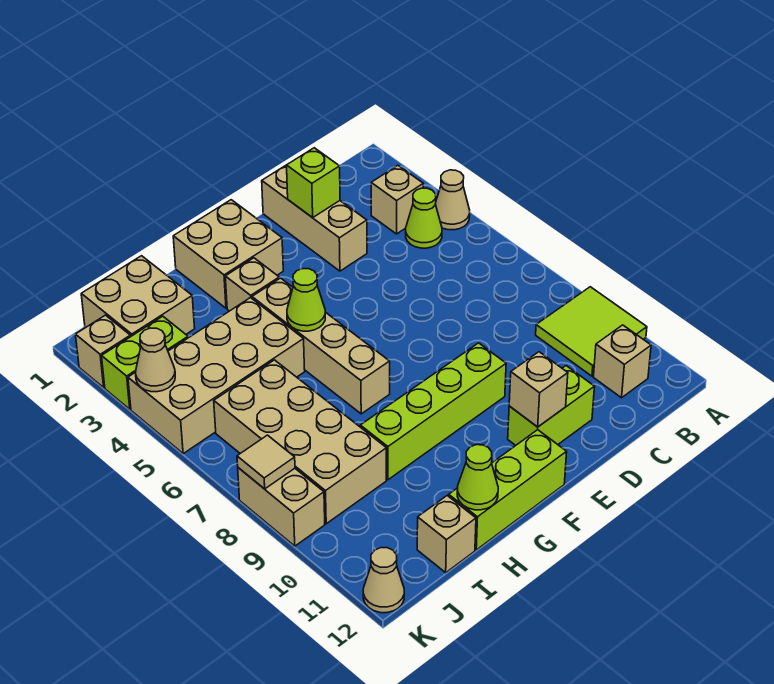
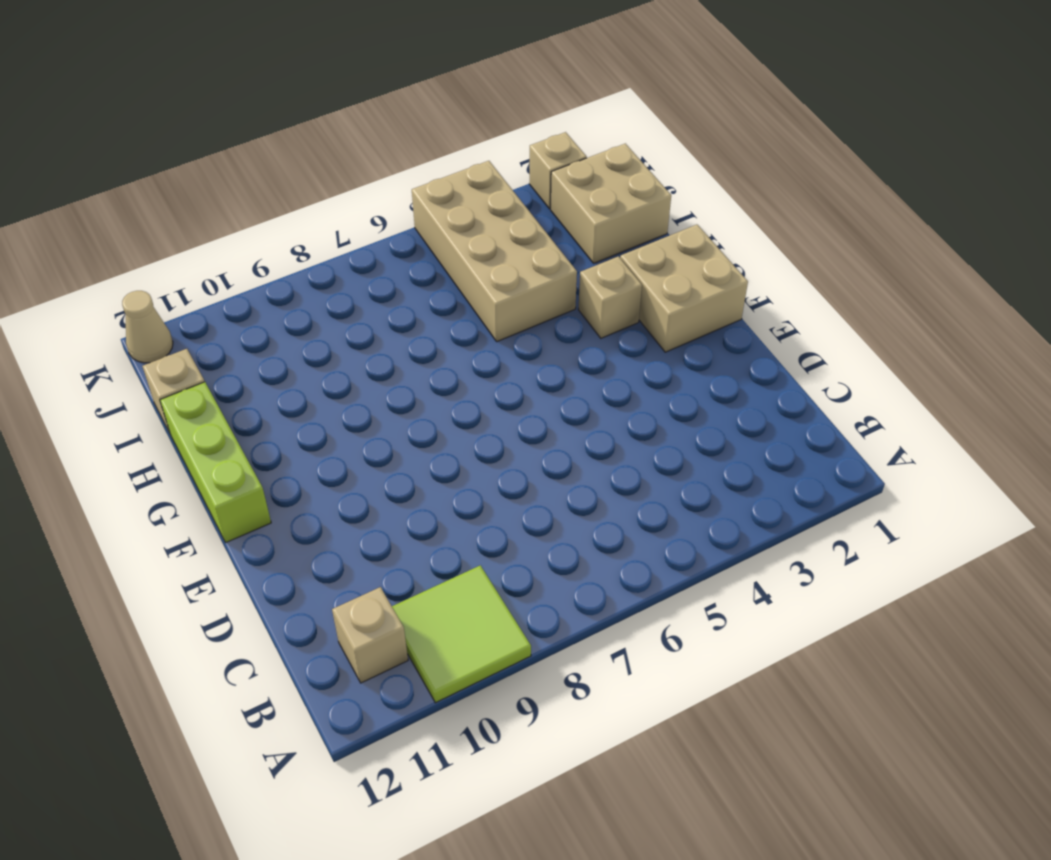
none -> tan cone A4 level 1
none -> tan brick B3 level 1
none -> lime cone B4 level 1

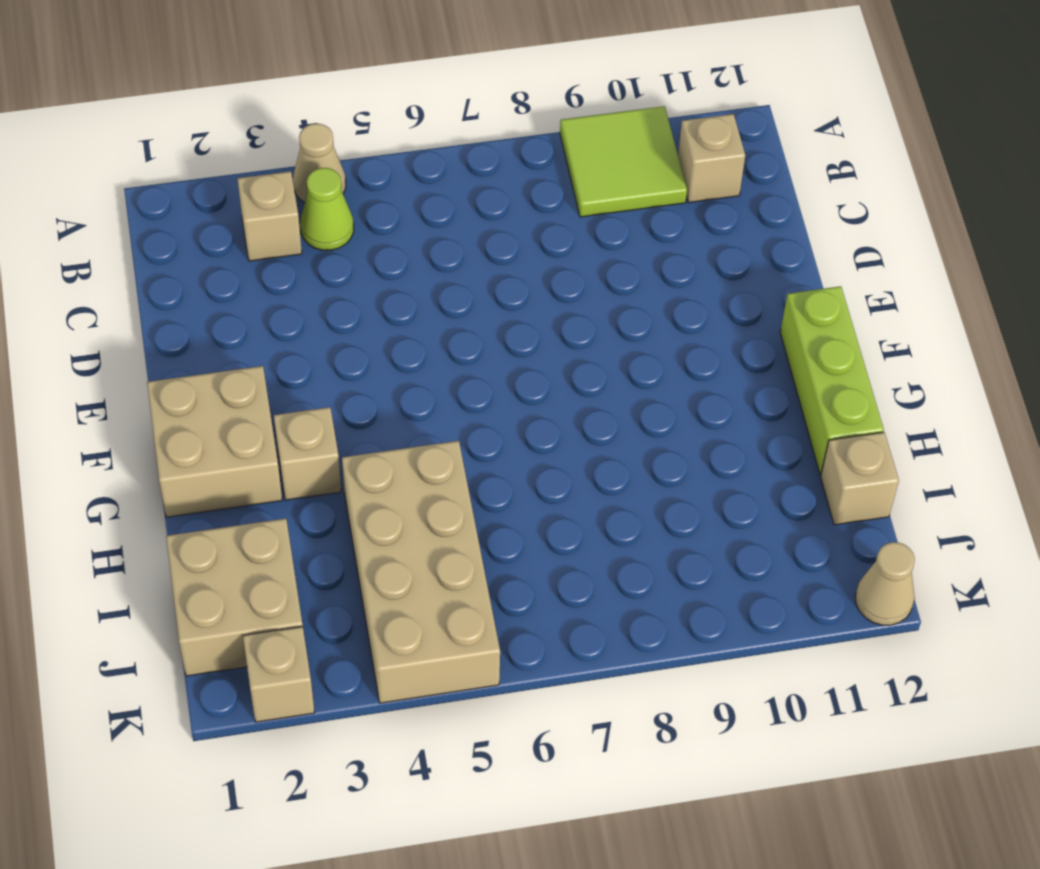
none -> tan brick D1:D3 level 1
none -> lime brick D11:E11 level 1
none -> lime brick E9:H9 level 1

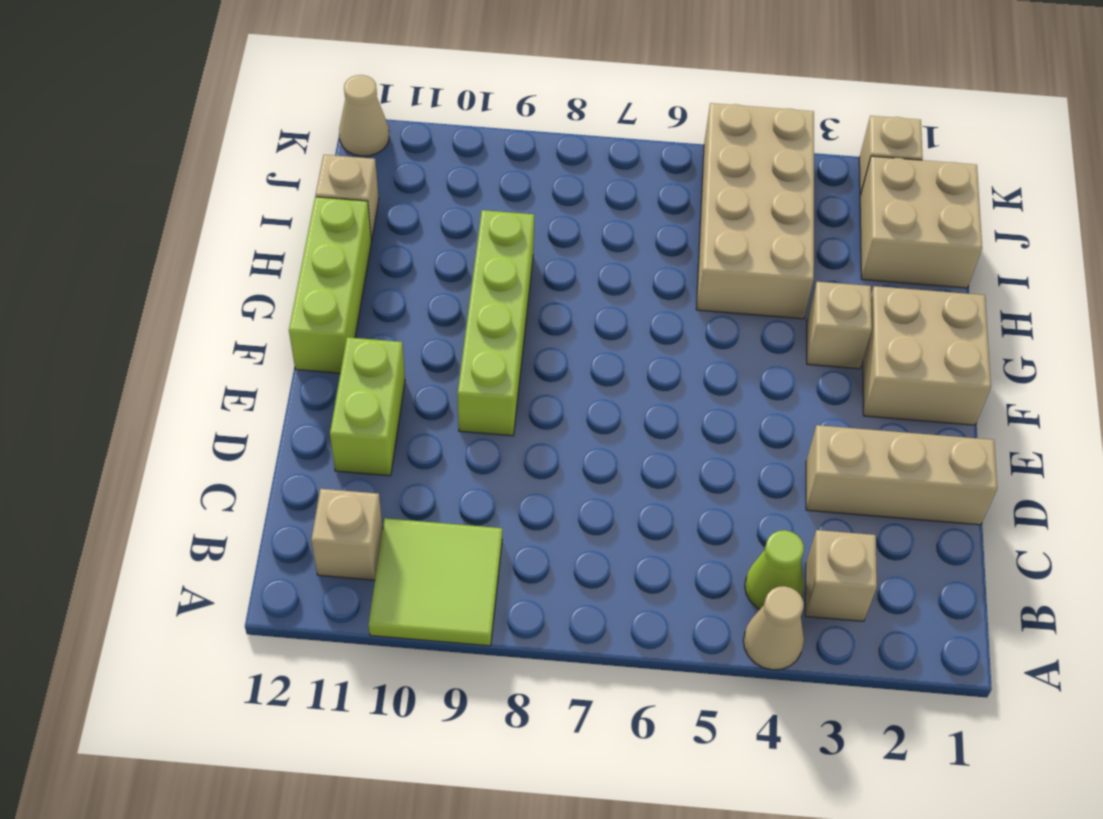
none -> tan brick G4:G7 level 1
none -> tan brick I6:J9 level 1
none -> lime brick J3:K3 level 1

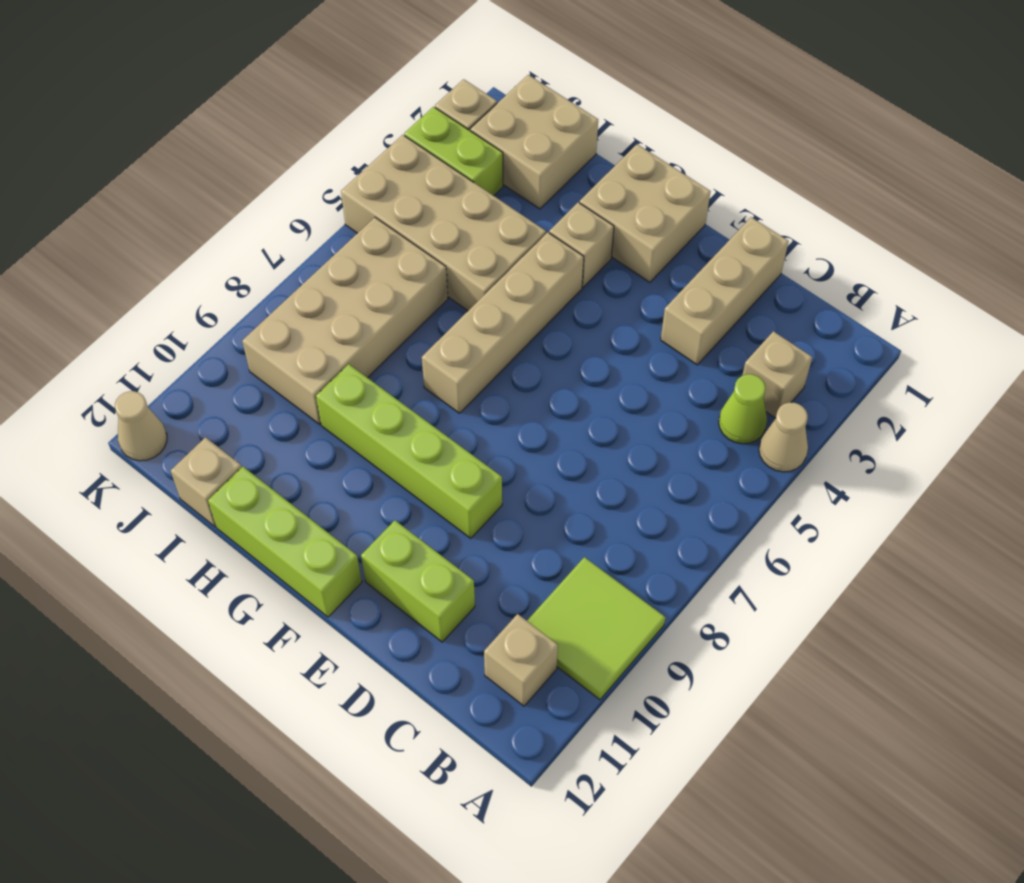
none -> tan brick K8:K9 level 1
none -> lime brick D2 level 2
none -> tan brick E11 level 2

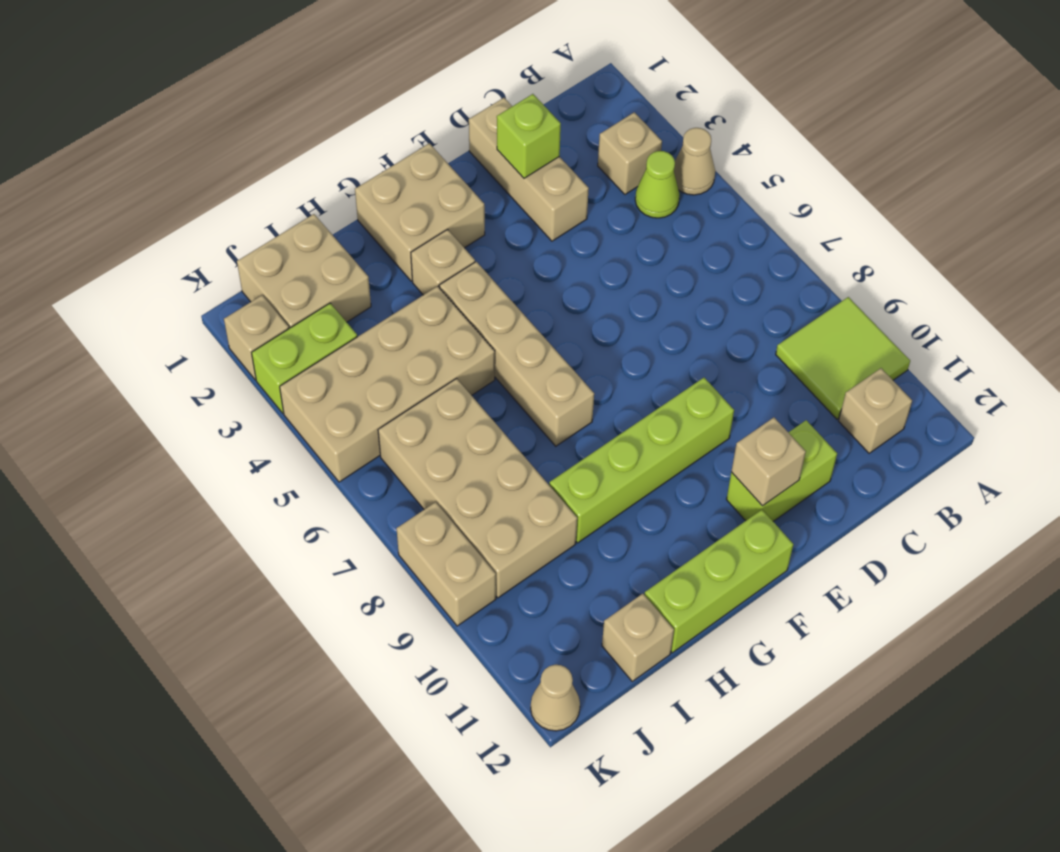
none -> lime cone G5 level 2
none -> lime cone H12 level 2
none -> tan cone K4 level 2

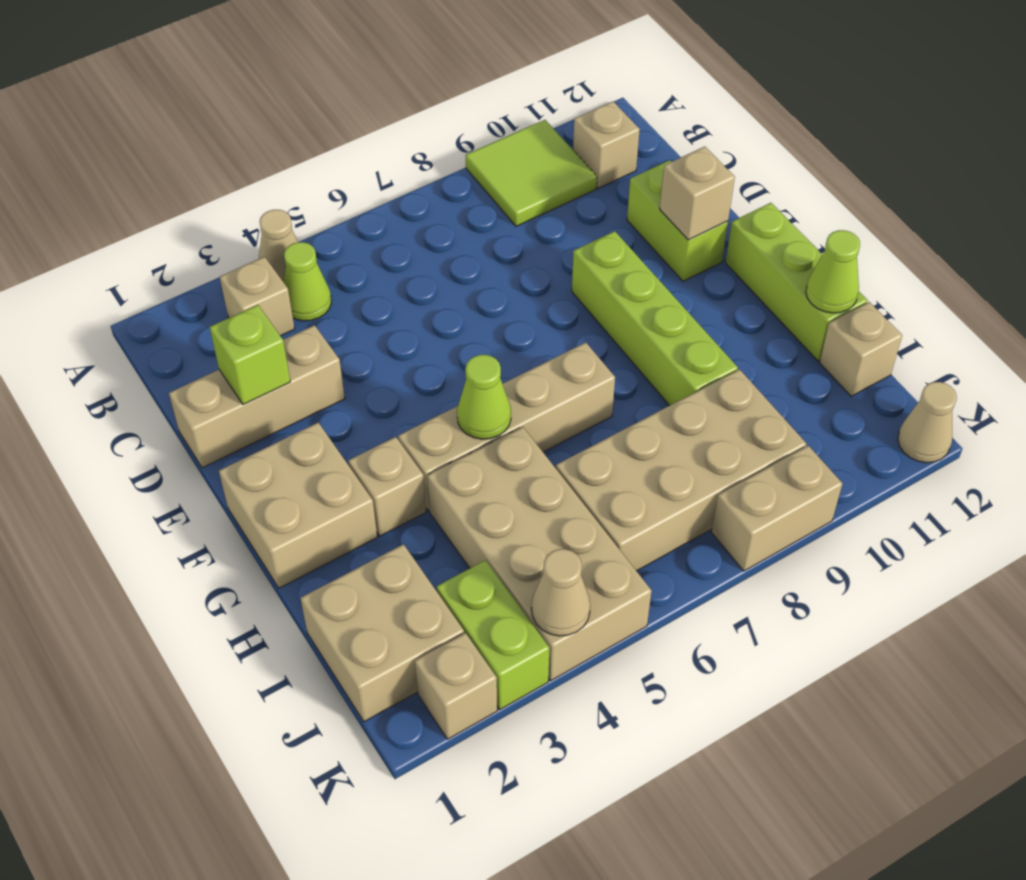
none -> tan tile K8 level 2

